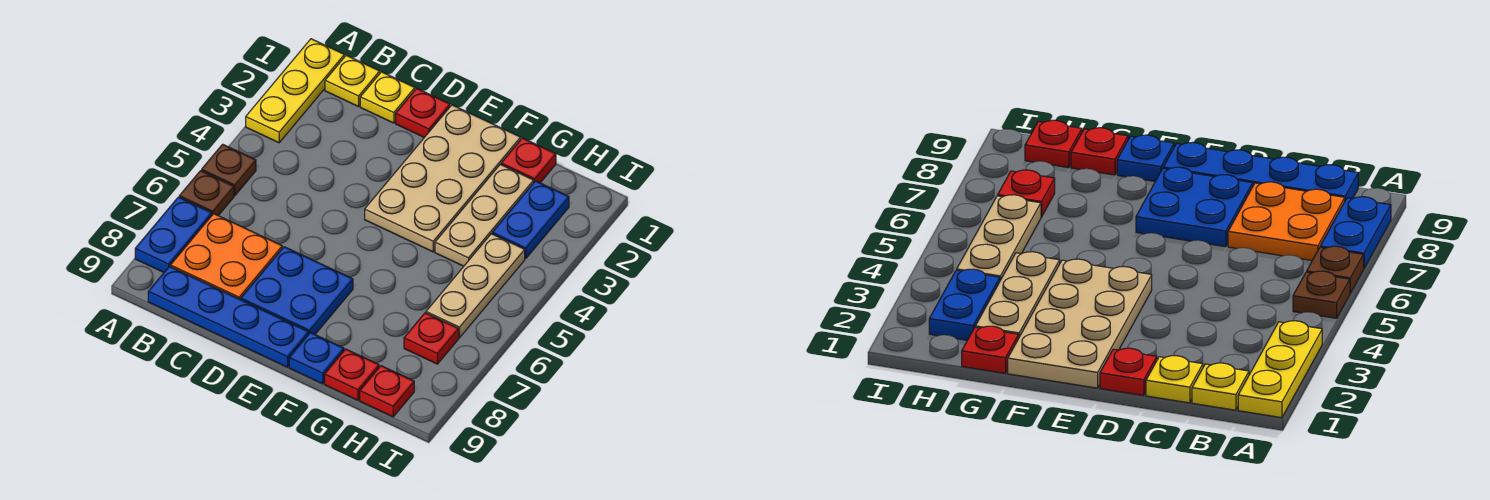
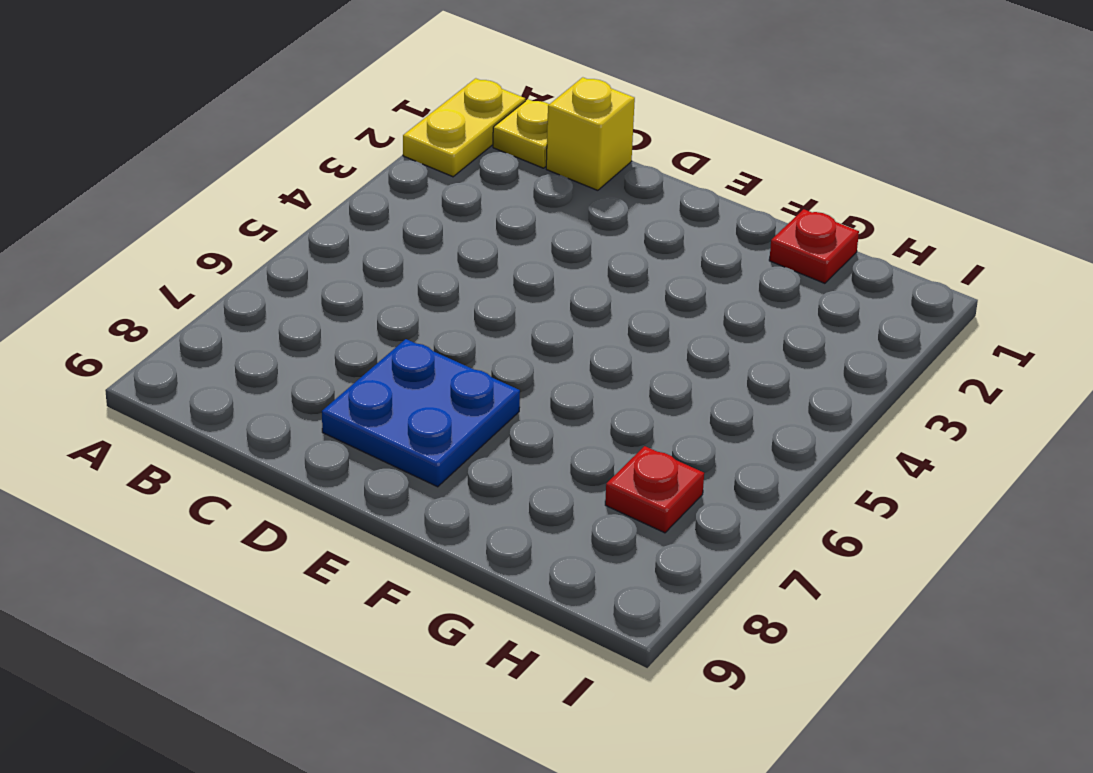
yellow plate A1:A2 level 1 -> yellow plate A1:A3 level 1
yellow brick C1 level 1 -> yellow plate C1 level 1
none -> brown plate A5 level 1
none -> brown plate A6 level 1
none -> blue plate A7:A8 level 1

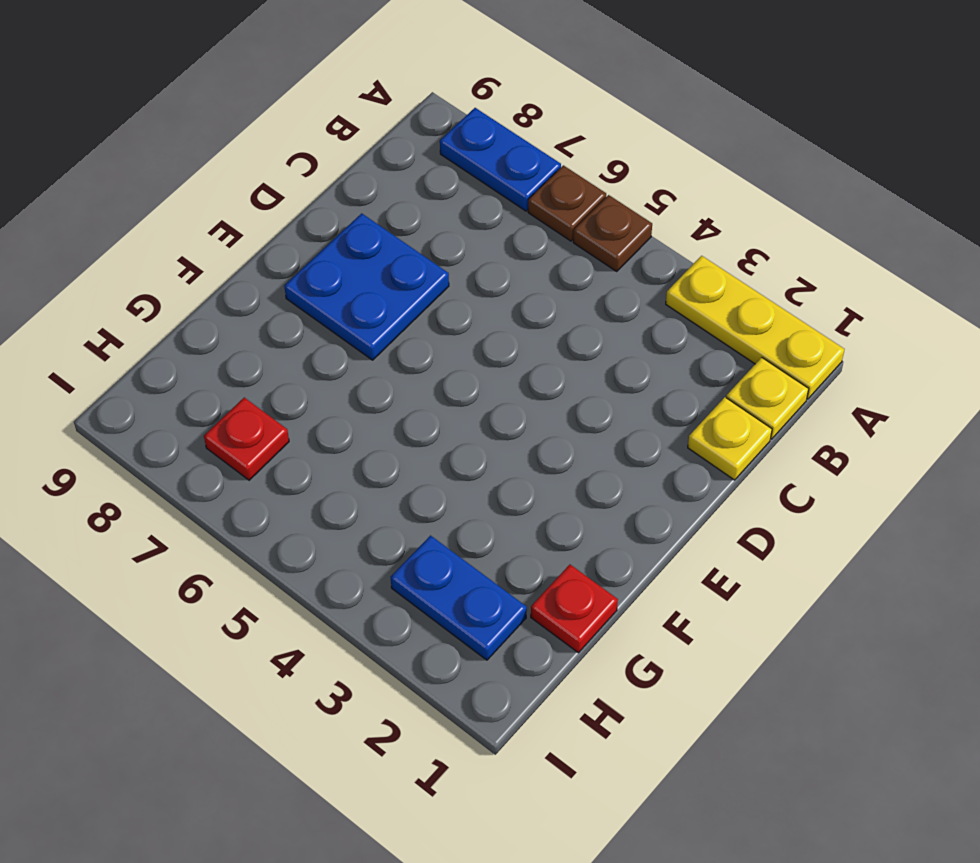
none -> orange plate B7:C8 level 1
none -> blue plate B9:E9 level 1
none -> red plate D1 level 1

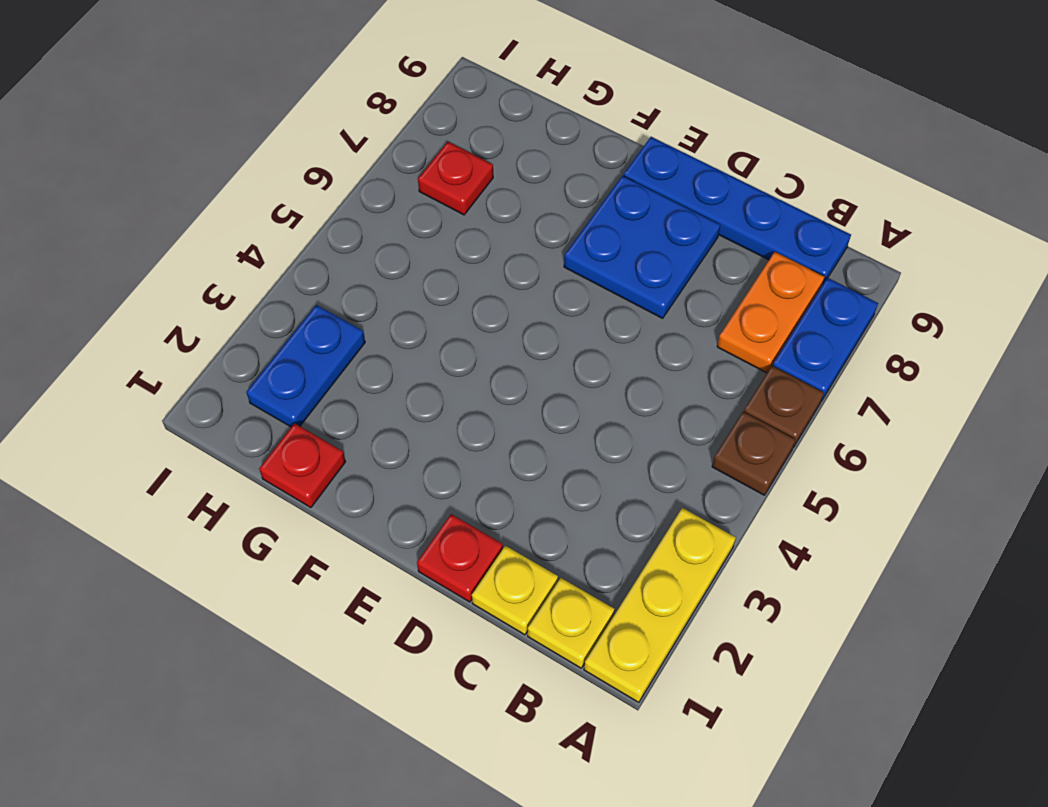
orange plate B7:B8 level 1 -> orange plate B7:C8 level 1
none -> tan plate E1:F4 level 1
none -> blue plate F9 level 1
none -> tan plate G2:G4 level 1

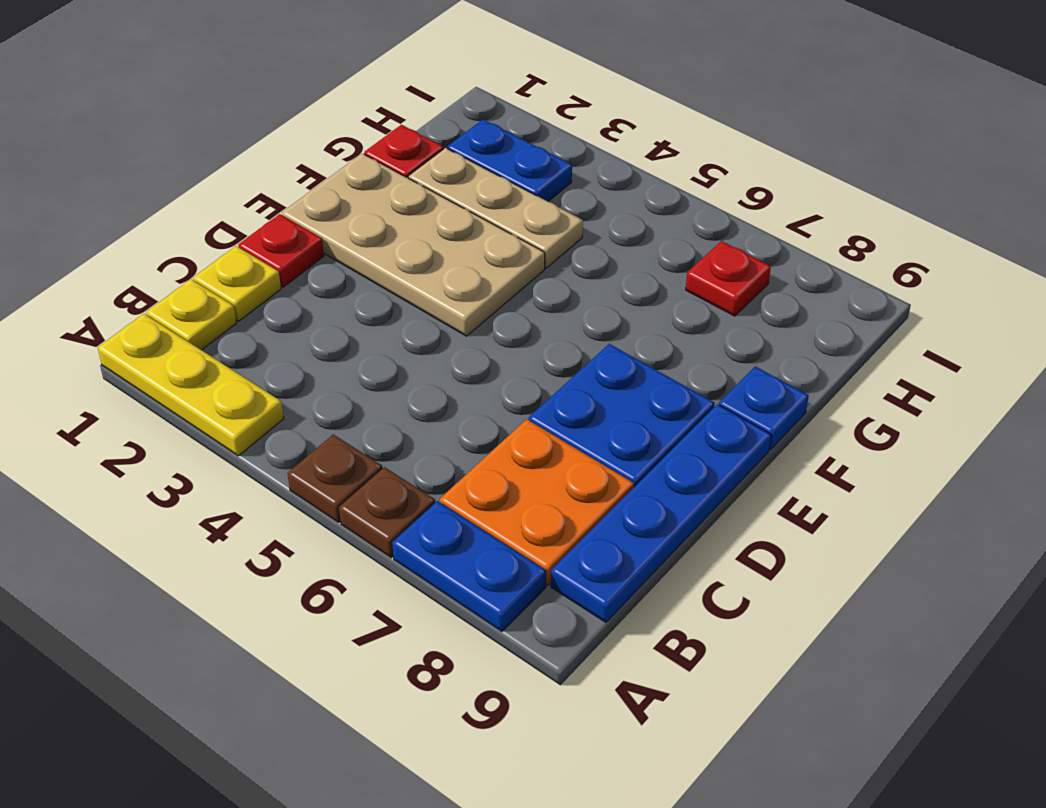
none -> red plate G9 level 1
none -> tan plate H4:H6 level 1
none -> red plate H9 level 1

